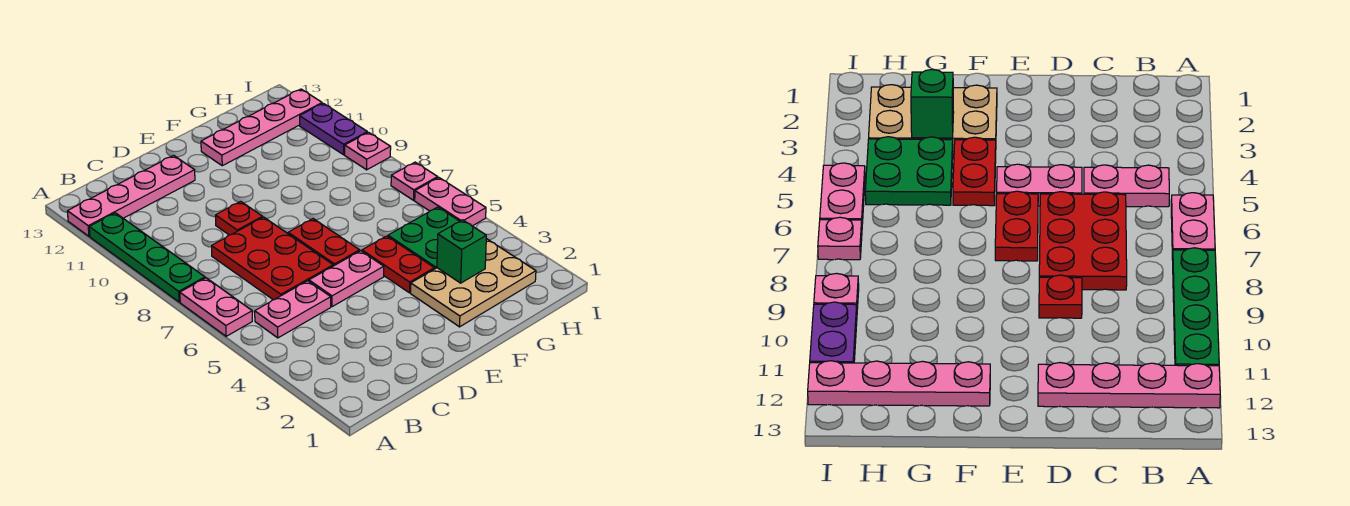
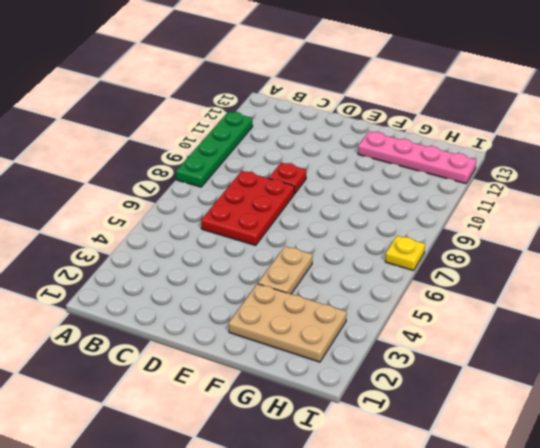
tan plate F4:F5 level 1 -> red plate F4:F5 level 1
yellow plate I7 level 1 -> pink plate I7 level 1
none -> pink plate A6:A7 level 1
none -> pink plate A12:D12 level 1
none -> pink plate B5:C5 level 1

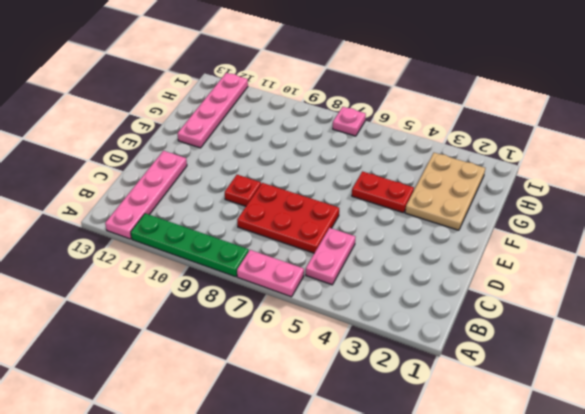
none -> pink plate D5:E5 level 1
none -> red plate E6:E7 level 1
none -> green plate G4:H5 level 1

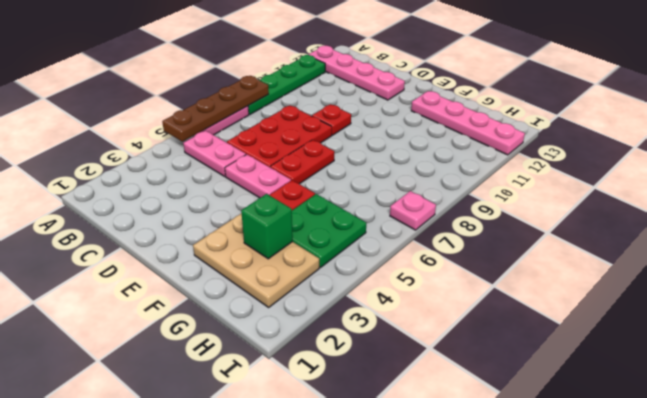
brown plate A5:A8 level 2 -> none
none -> pink plate I5:I6 level 1
none -> pink plate I9 level 1
none -> purple plate I10:I11 level 1

